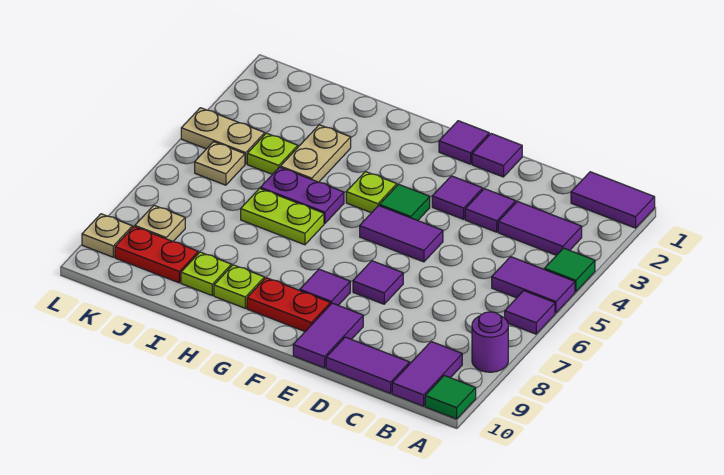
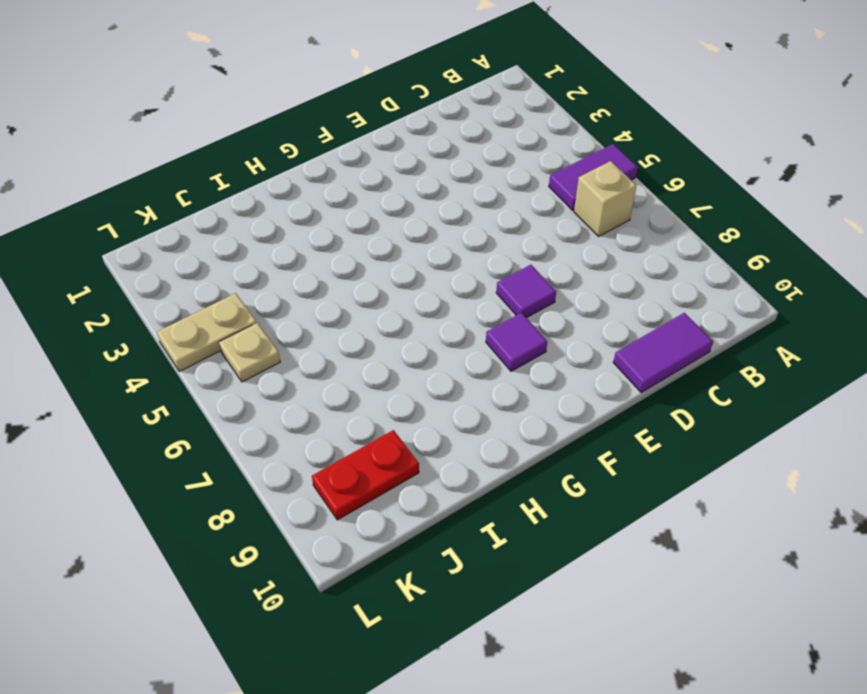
tan brick B6 level 1 -> none
none -> purple tile A1:B1 level 1
none -> green tile A4 level 1
none -> purple tile A6 level 1
none -> purple round brick A8 level 1

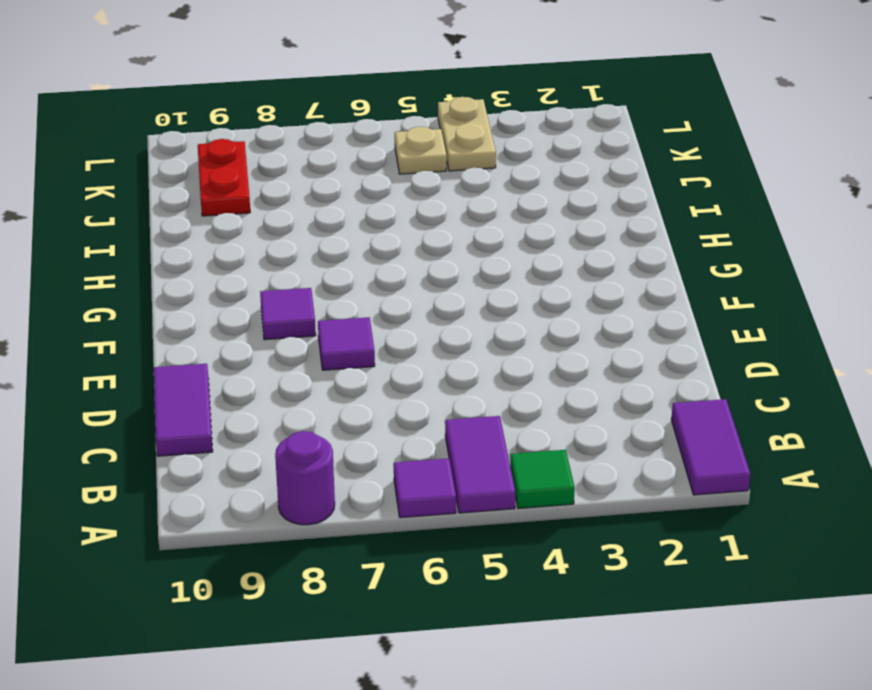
none -> green tile A10 level 1
none -> purple tile B3:C3 level 1
none -> purple tile B9:B10 level 1
none -> purple tile D3 level 1

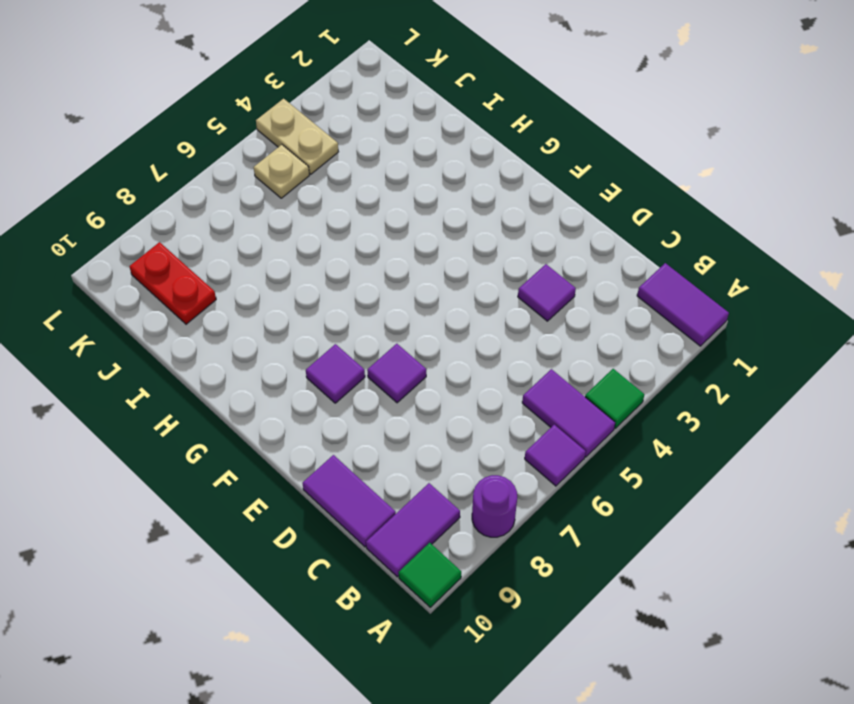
none -> purple tile B3:C3 level 1
none -> purple tile E1 level 1
none -> purple tile E3 level 1
none -> purple tile E5:F5 level 1

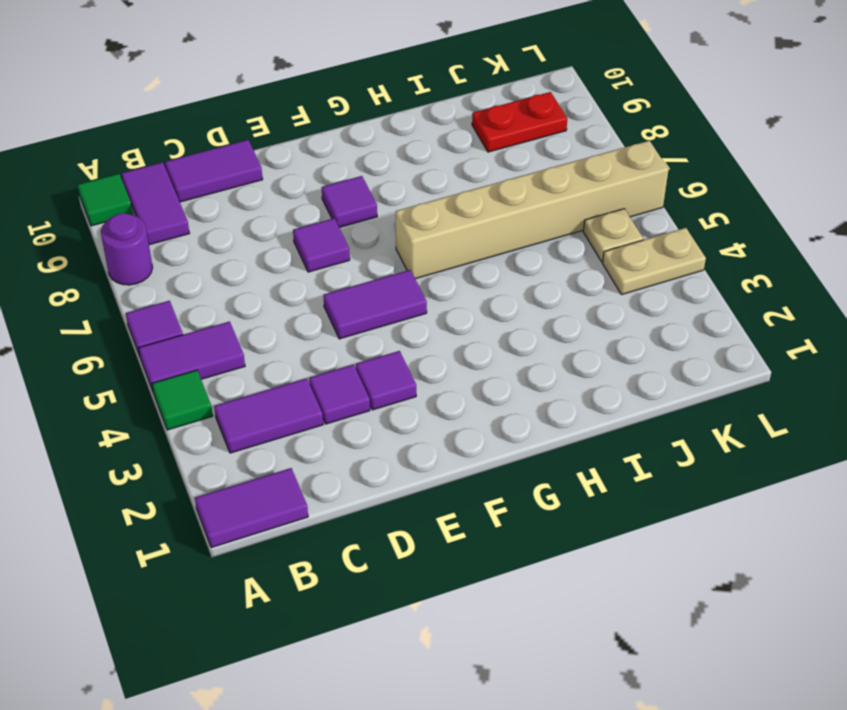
tan brick G6:L6 level 1 -> lime plate H6:I6 level 1
none -> purple tile E1 level 1
none -> purple tile E9:E10 level 1
none -> purple tile F1 level 1
none -> green tile F4 level 1

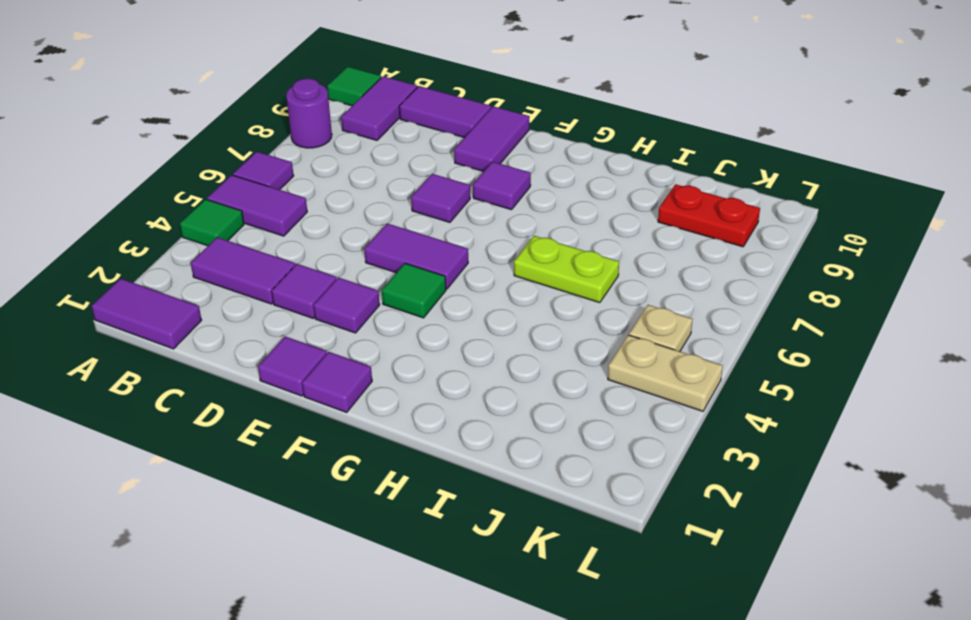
none -> red plate F9:G9 level 1
none -> lime plate G4 level 1
none -> purple plate H5:I5 level 1
none -> lime plate H9 level 1

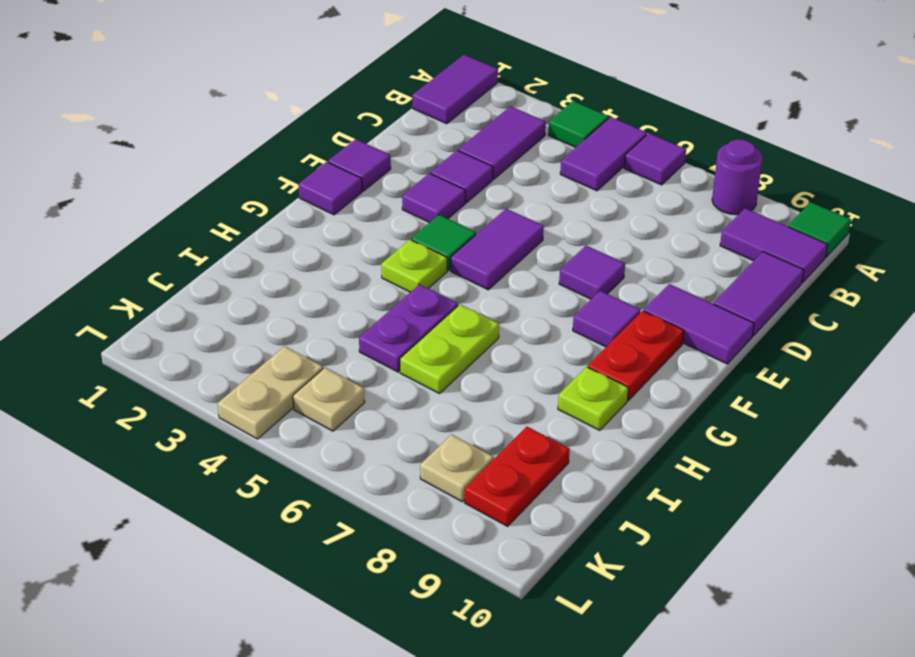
none -> tan plate I3:I4 level 1
none -> lime plate I9 level 1
none -> lime plate J4 level 1
none -> tan plate L9 level 1

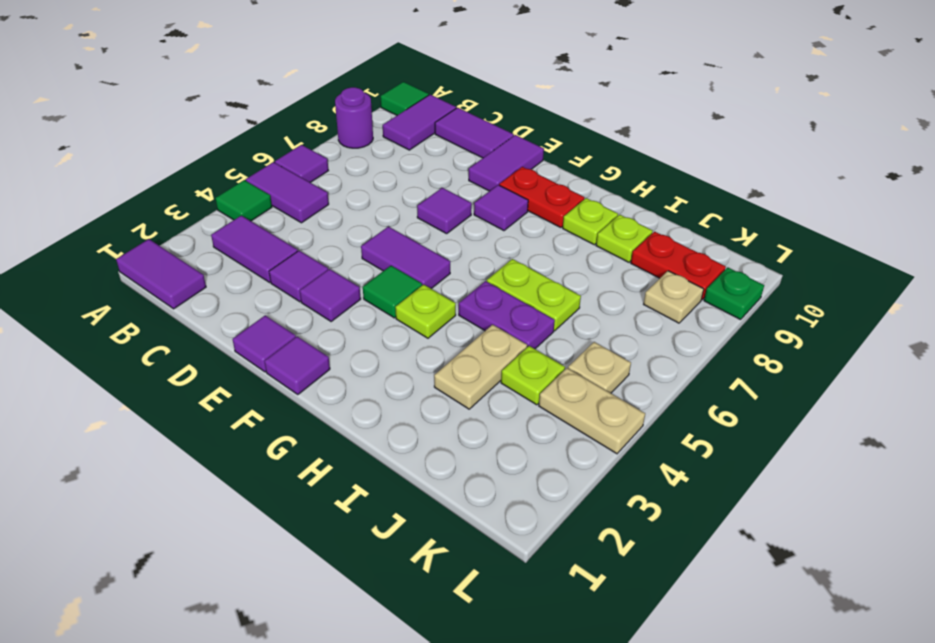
green plate L9 level 1 -> tan plate L9 level 1

